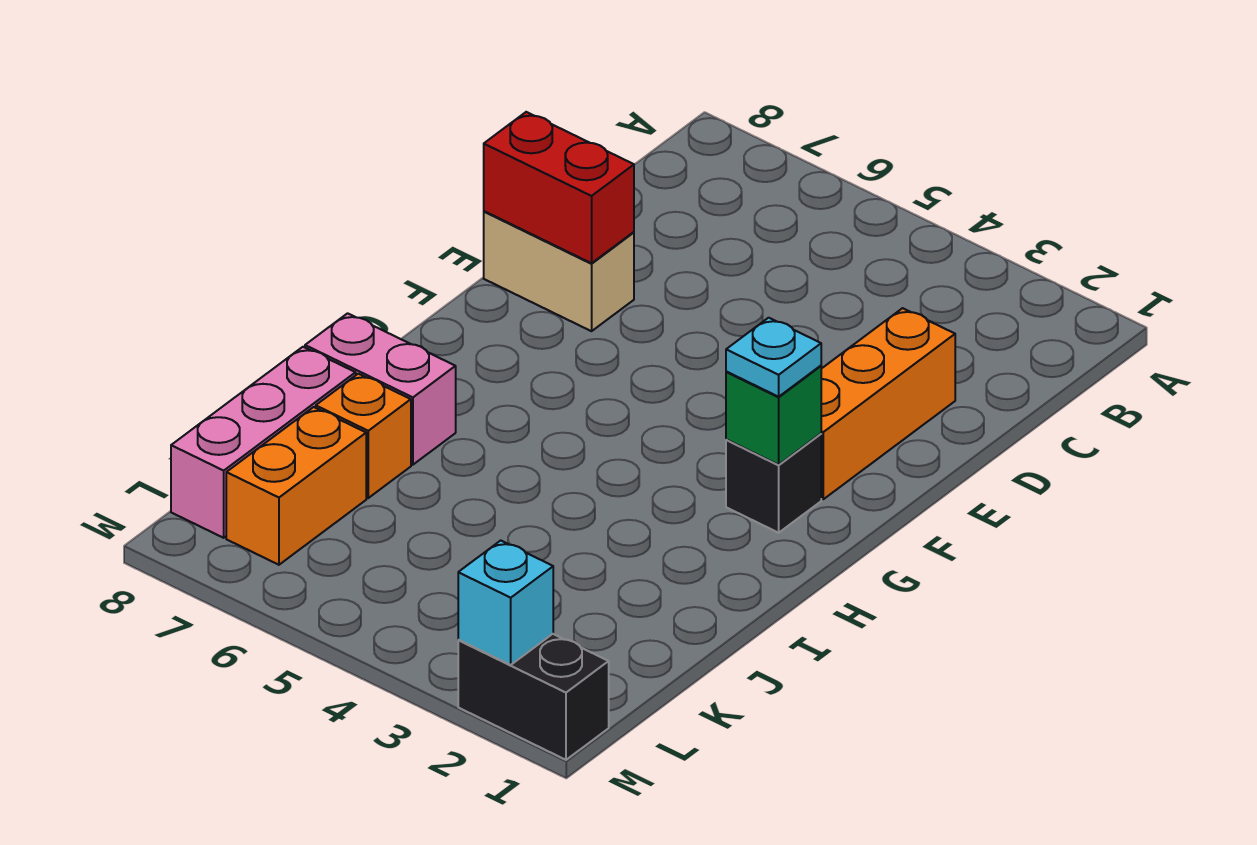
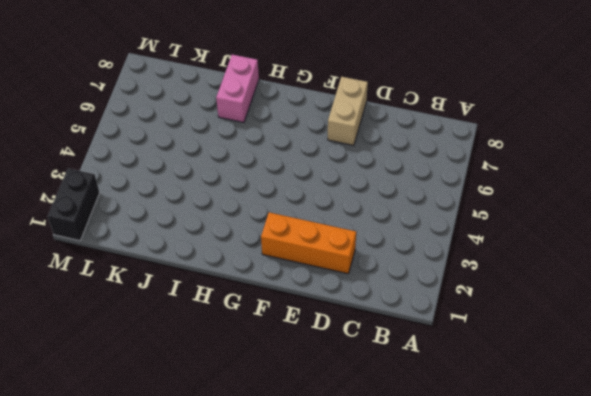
none -> black brick G2 level 1
none -> orange brick J7 level 1
none -> pink brick J8:L8 level 1

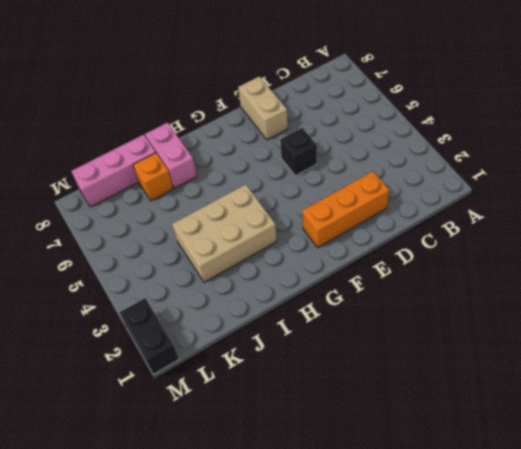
black brick E5 level 1 -> black brick G2 level 1
tan brick H3:J4 level 1 -> none
none -> orange brick K7:L7 level 1
none -> red brick E7:E8 level 2
none -> green brick G2 level 2

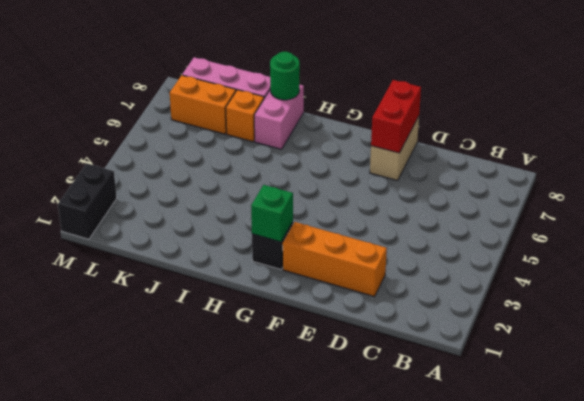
green round brick I8 level 2 -> none
none -> cyan brick M2 level 2
none -> cyan plate G2 level 3

